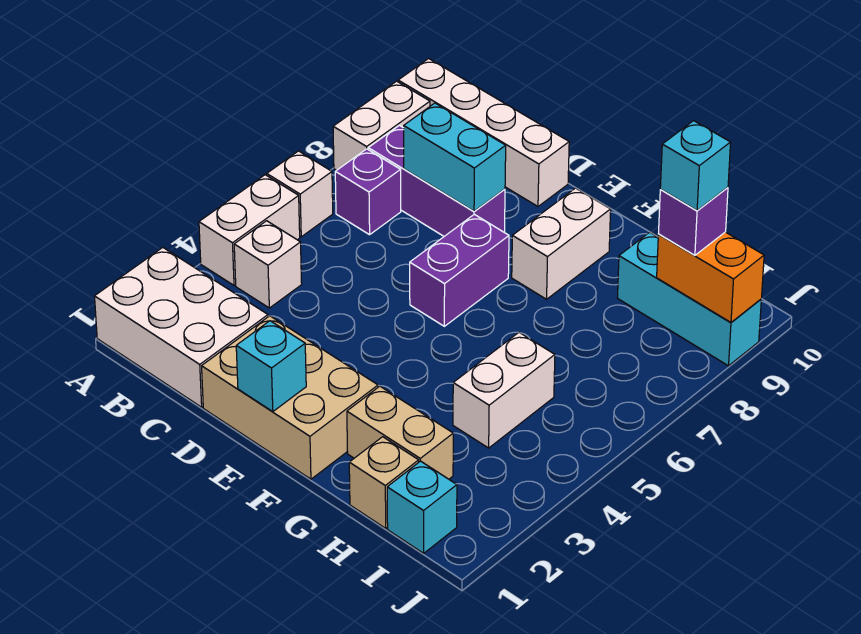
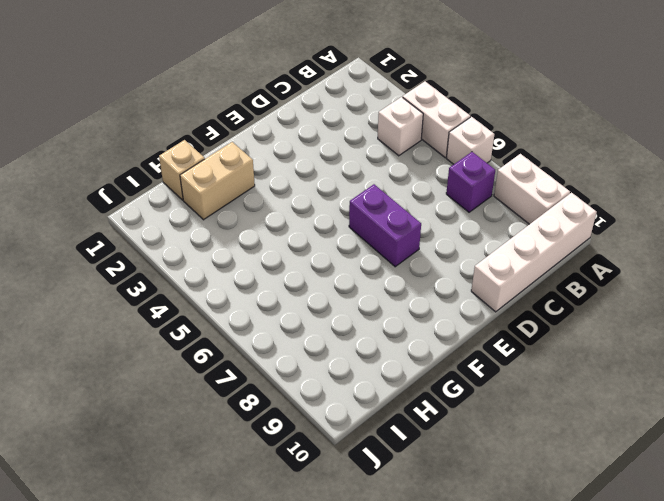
none -> white brick A1:C2 level 1
none -> purple brick B8:D8 level 1
none -> tan brick D1:F2 level 1

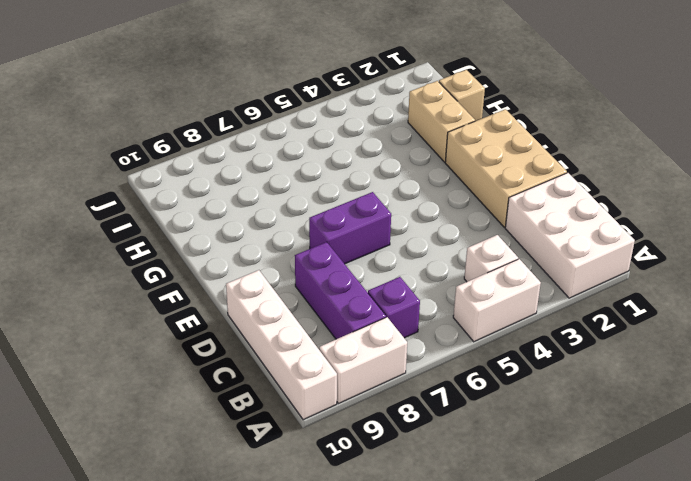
none -> white brick A6 level 1
none -> white brick F8:F9 level 1
none -> white brick H4:H5 level 1

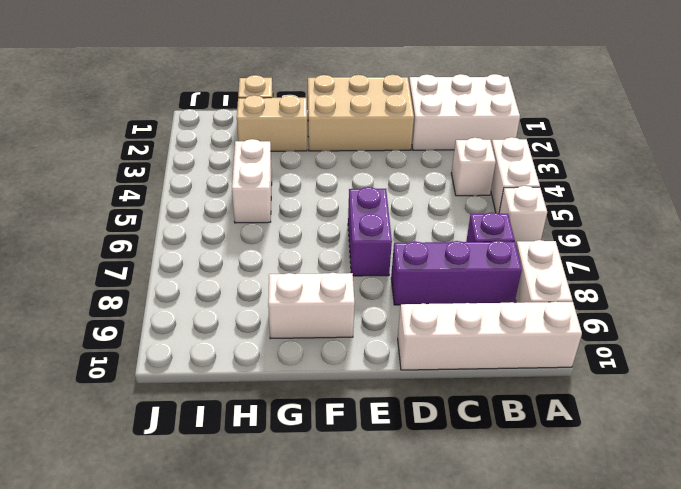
white brick F9:G9 level 1 -> white brick F8:F9 level 1
none -> cyan brick H9:J9 level 1
none -> cyan brick I1 level 1
none -> cyan brick C8:D8 level 2

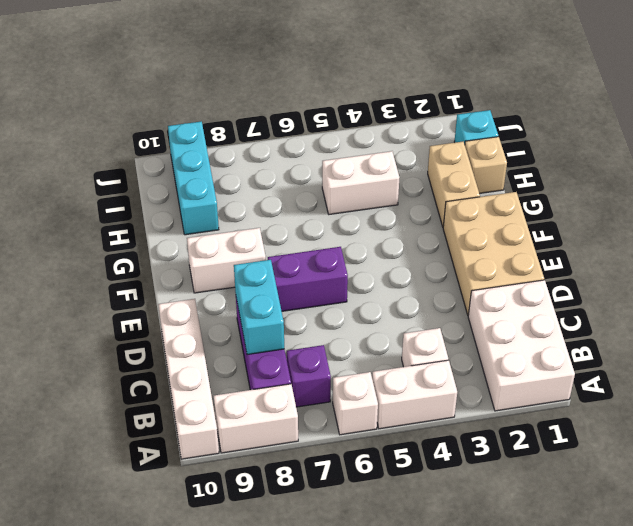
none -> cyan brick E1 level 2
none -> orange brick I9:J9 level 2
none -> purple brick I9 level 3

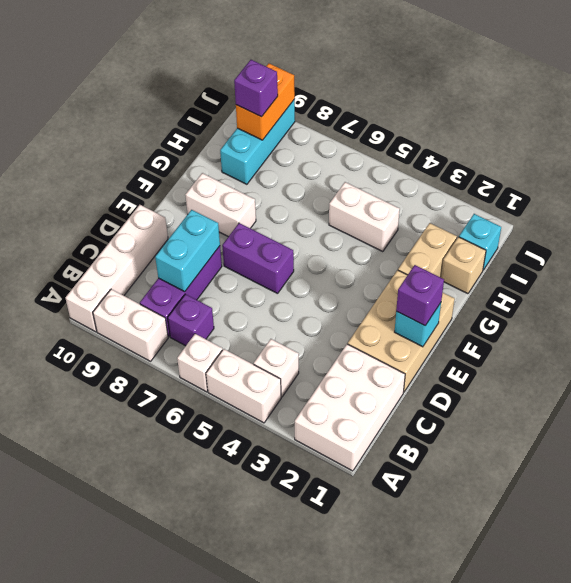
purple brick E1 level 3 -> none
none -> cyan brick I9 level 4

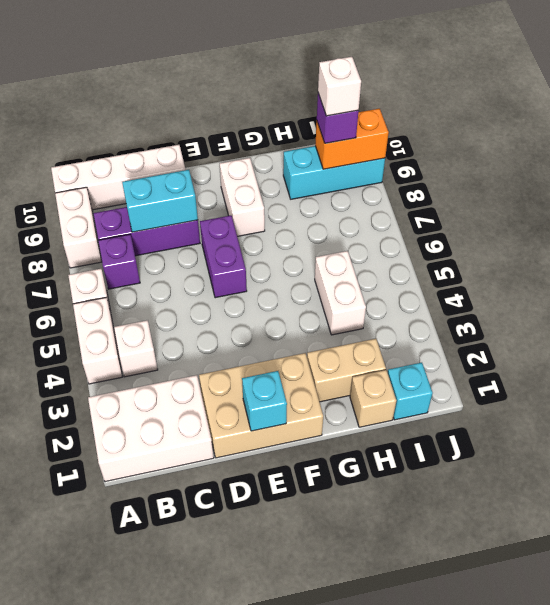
white brick I9 level 4 -> cyan brick I9 level 4

